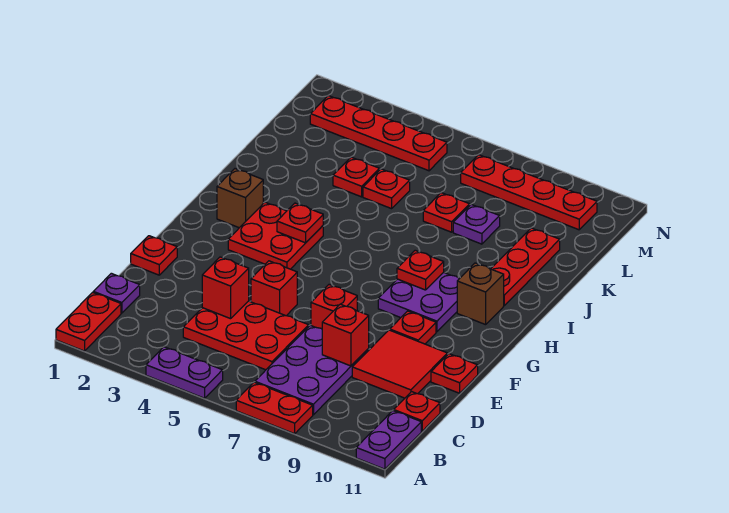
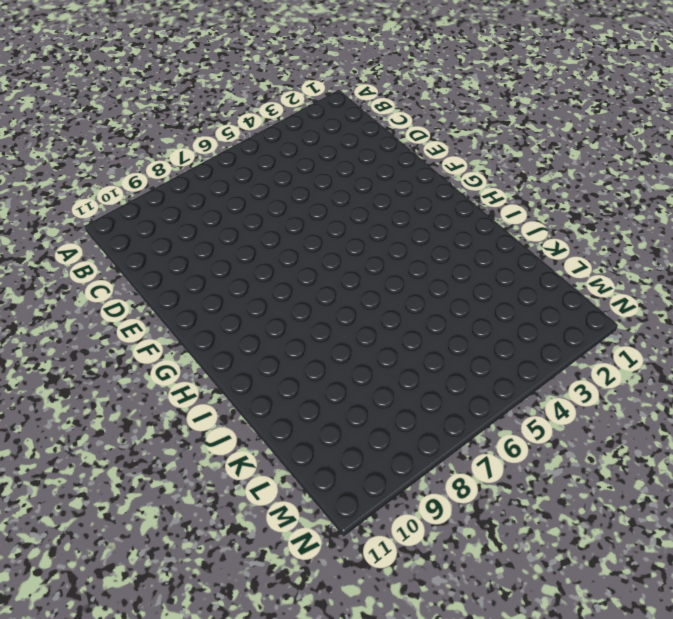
none -> red plate A1:B1 level 1
none -> purple plate A4:A5 level 1
none -> red plate A7:A8 level 1

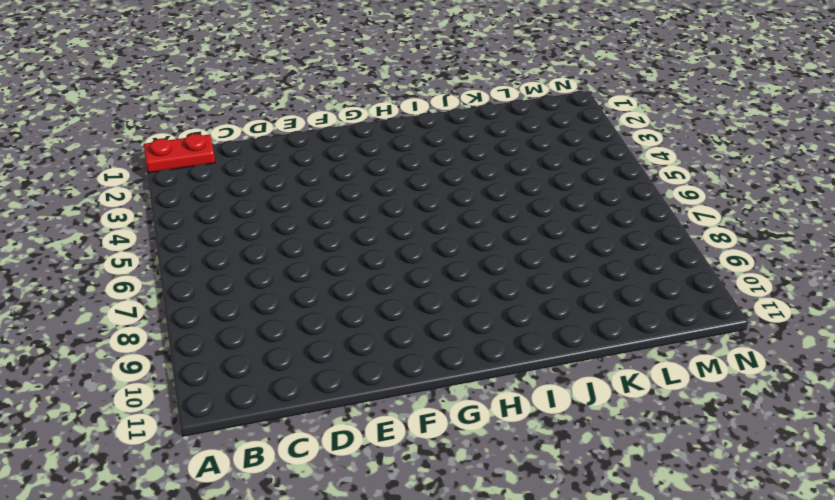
none -> purple plate A4:A5 level 1
none -> red plate A7:A8 level 1
none -> purple plate A11:B11 level 1

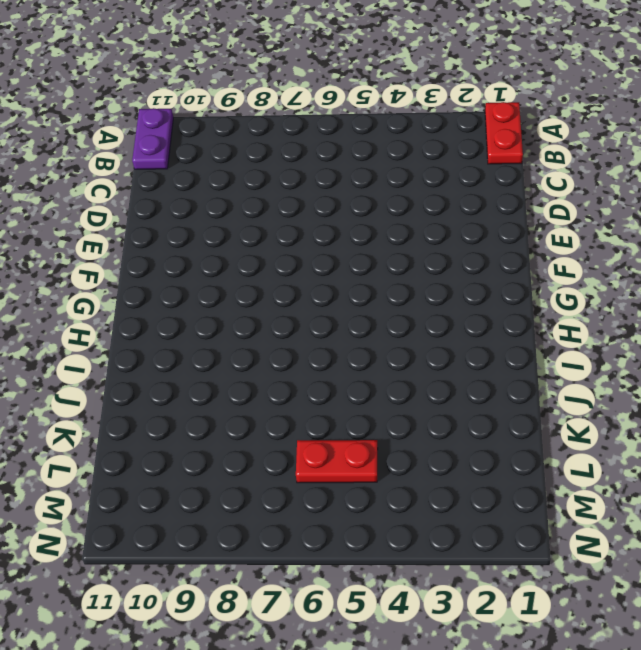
red plate L5:L6 level 1 -> red plate A7:A8 level 1
none -> purple plate A4:A5 level 1
none -> purple plate B7:D8 level 1
none -> purple plate C1 level 1

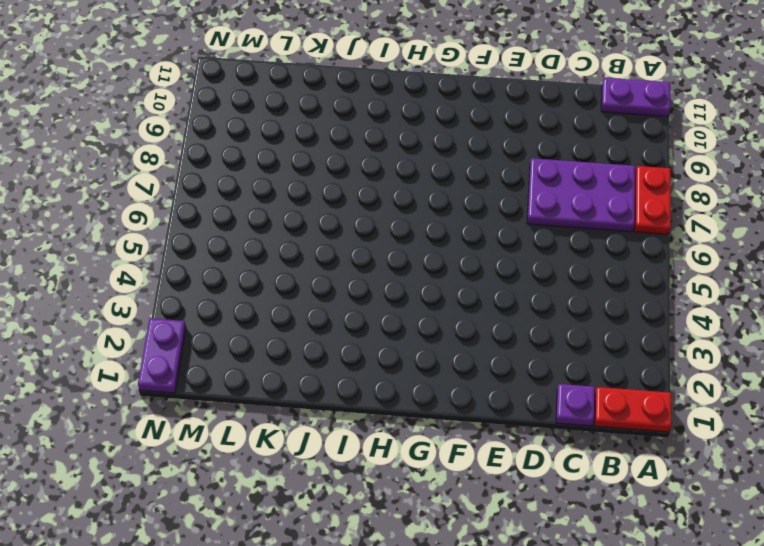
purple plate N1:N2 level 1 -> purple plate A4:A5 level 1
none -> red plate C4:D6 level 1
none -> red plate C11 level 1
none -> red tile D9:E10 level 1

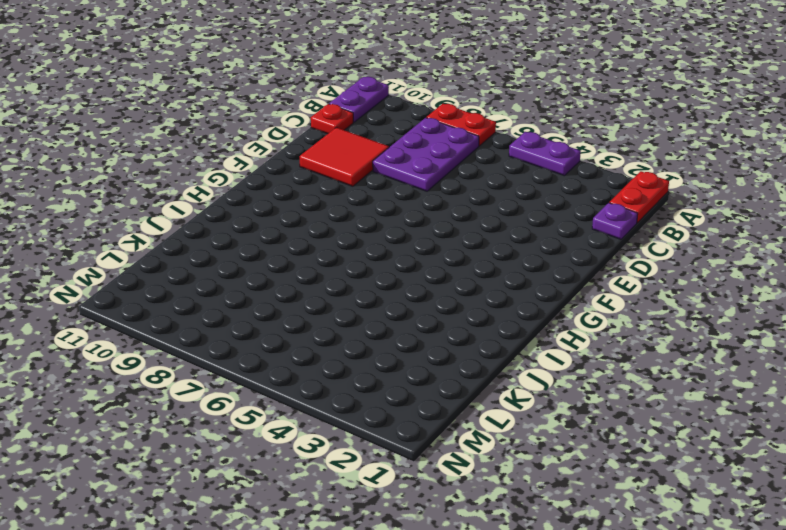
none -> red plate C4:D6 level 1
none -> red plate E1 level 1
none -> red brick E5 level 1

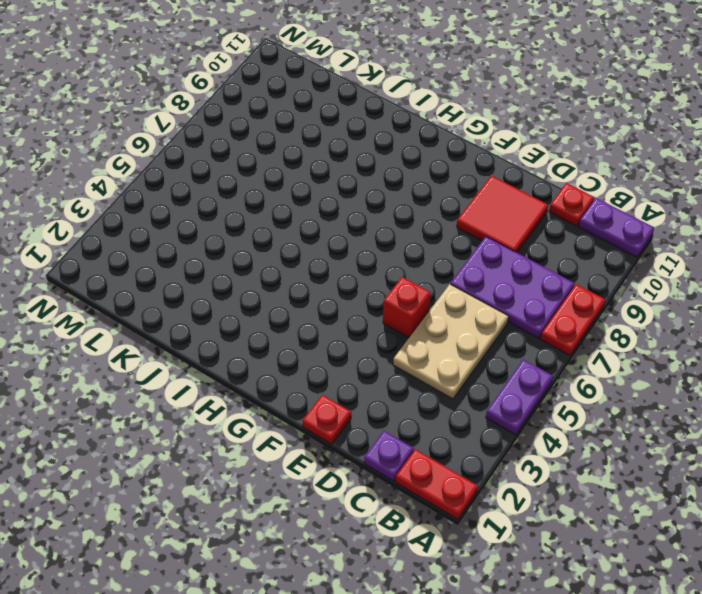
tan plate C4:D6 level 1 -> red plate C4:D6 level 1
none -> red brick E7 level 1
none -> red plate E11 level 1
none -> red plate F9 level 1

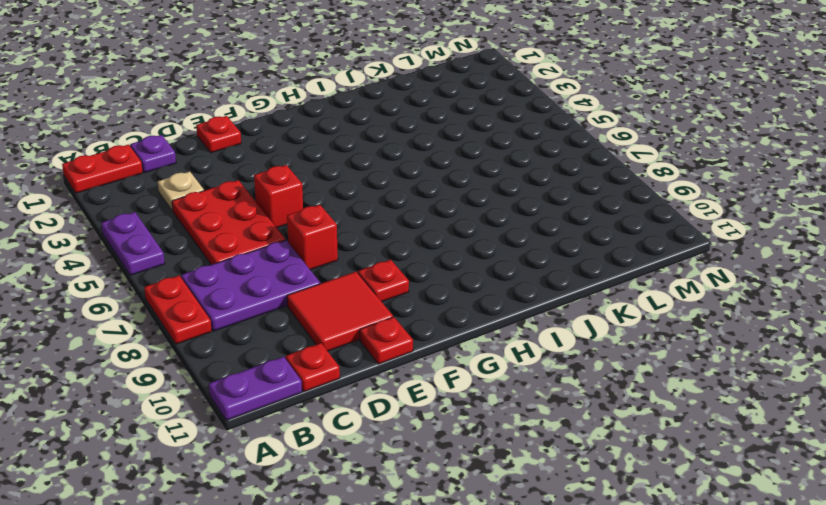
tan plate C3 level 1 -> none
none -> red plate G3:H4 level 1
none -> purple plate G8:H9 level 1
none -> brown brick H2 level 1

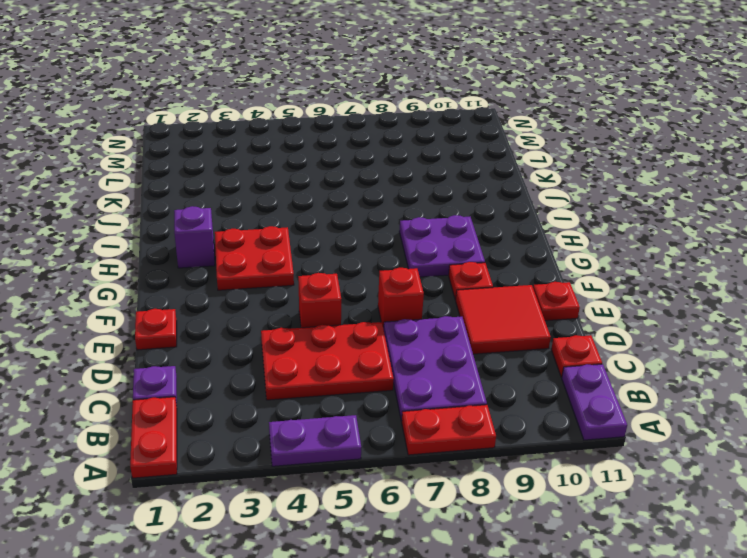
purple brick H2 level 1 -> brown brick H2 level 1
none -> brown brick H10 level 1
none -> red plate I10:K10 level 1
none -> red plate K4 level 1

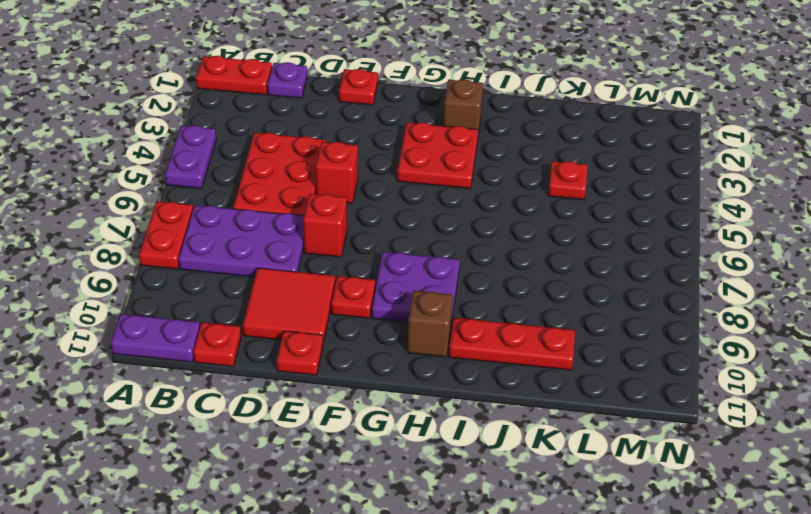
none -> red plate K5 level 1
none -> red plate K7 level 1
none -> purple plate K8 level 1

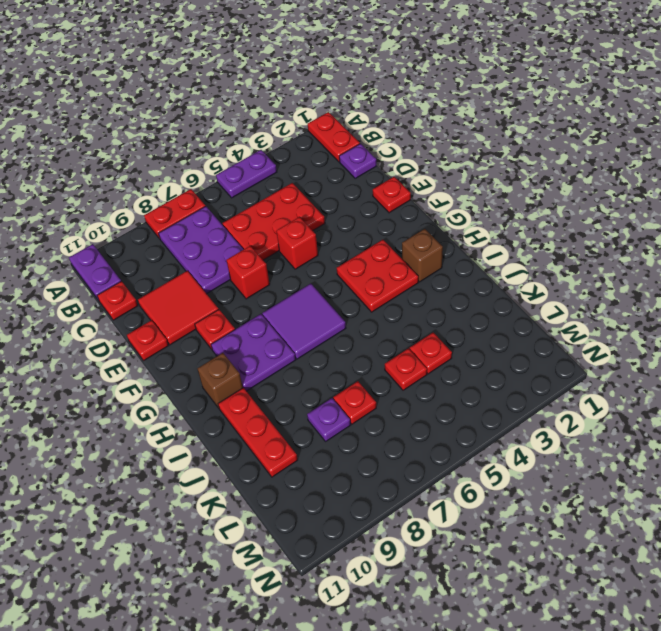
purple tile G6:H7 level 1 -> none
none -> red plate M2:M5 level 1
none -> red plate M7:M10 level 1
none -> red brick D4 level 2

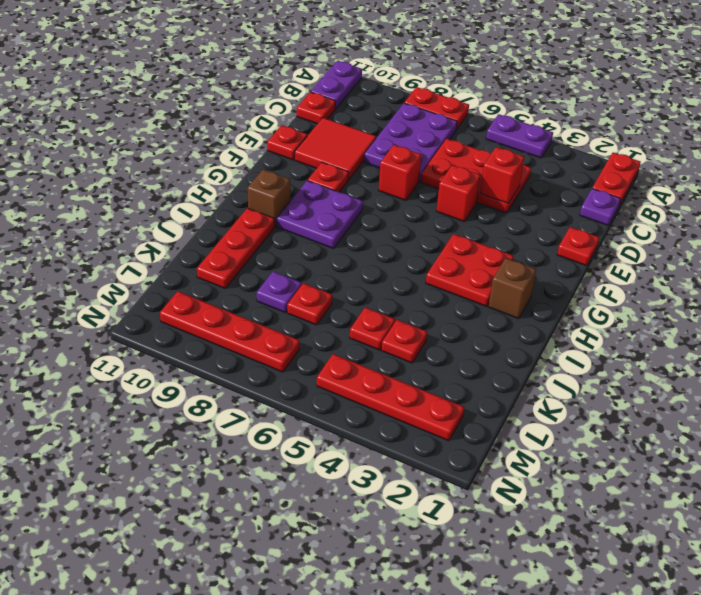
none -> red brick D8 level 2
none -> red plate H4 level 2
none -> red plate H8 level 2

